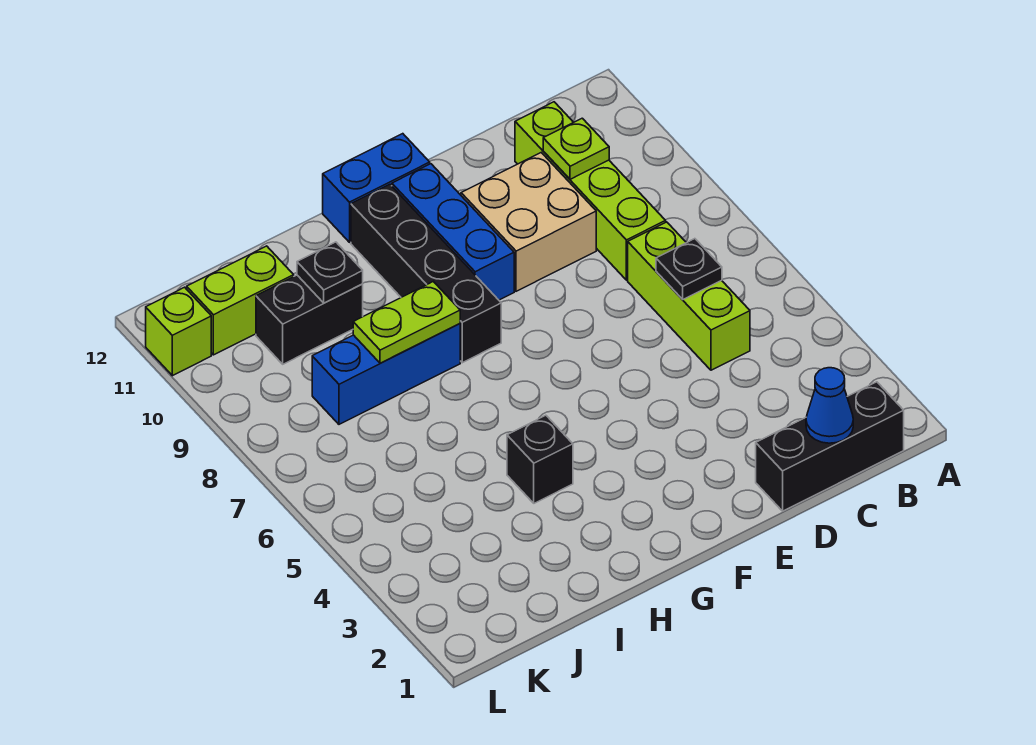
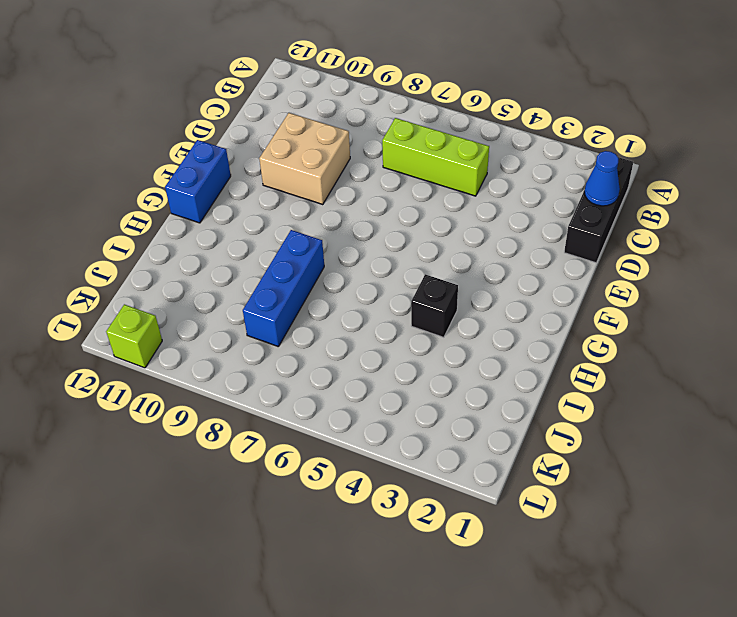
none -> lime brick C8:C11 level 1
none -> blue brick F9:F11 level 1
none -> black brick G8:G11 level 1

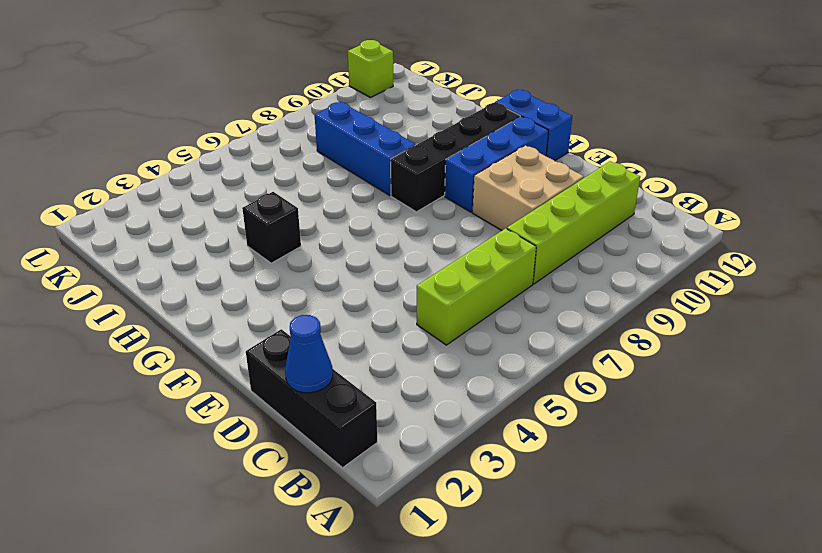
none -> black brick I10:J10 level 1
none -> lime brick J11:K11 level 1
none -> black plate C6 level 2

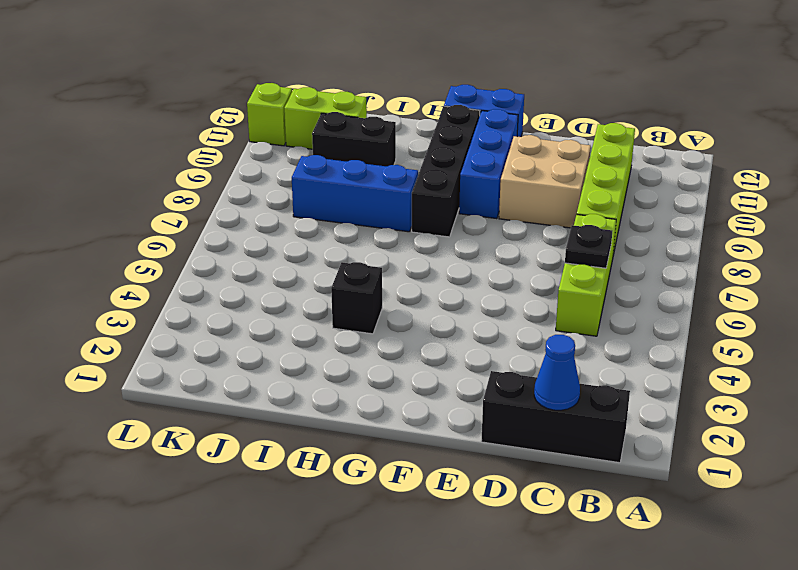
none -> lime plate C10 level 2
none -> lime plate H8:I8 level 2
none -> black plate I10 level 2

